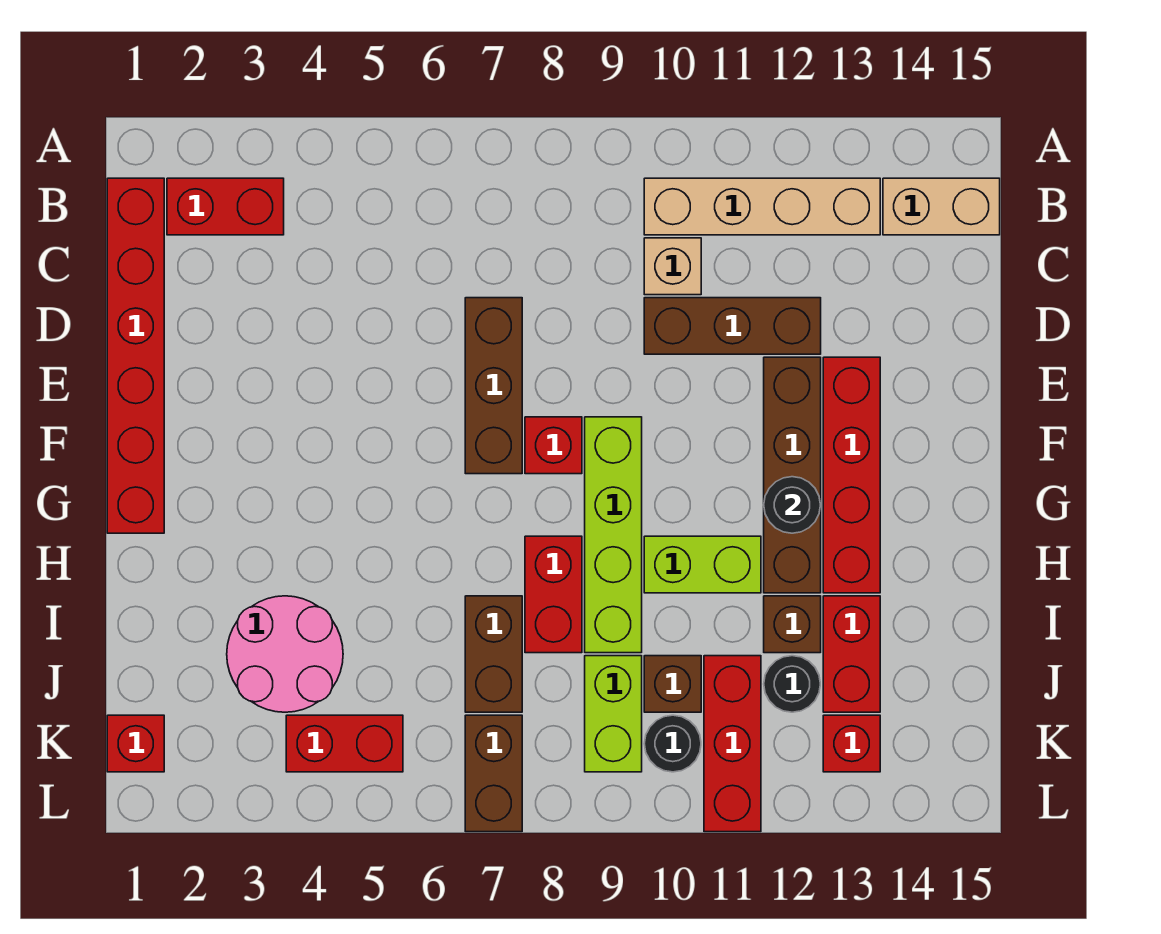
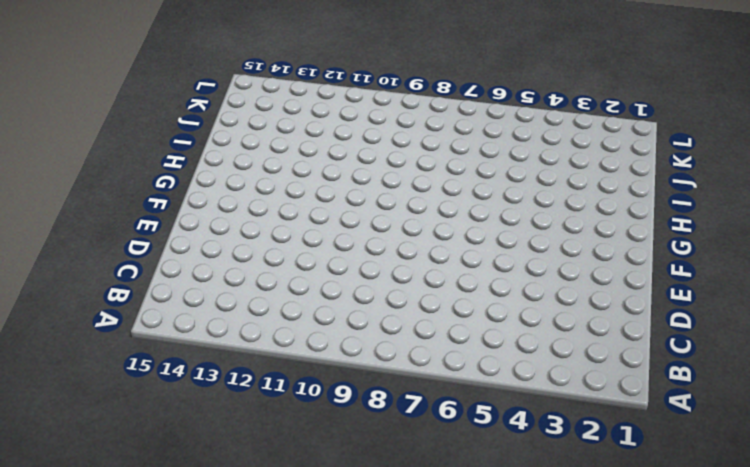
none -> red brick B1:G1 level 1
none -> red brick B2:B3 level 1
none -> tan brick B10:B13 level 1

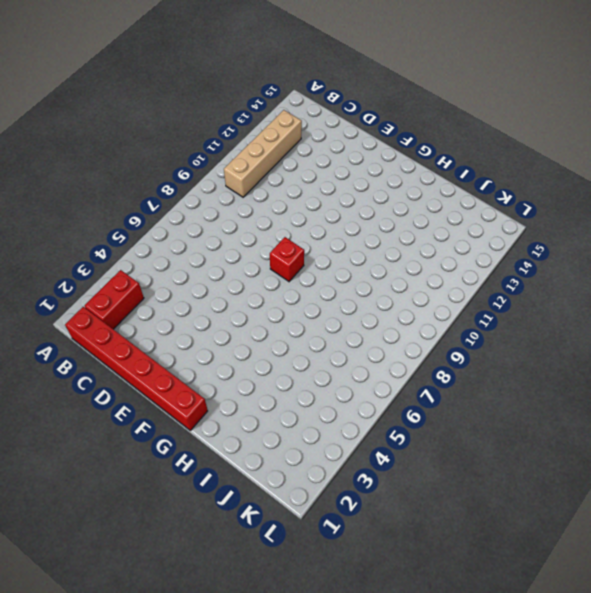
none -> tan brick B14:B15 level 1
none -> tan brick C10 level 1
none -> brown brick D7:F7 level 1

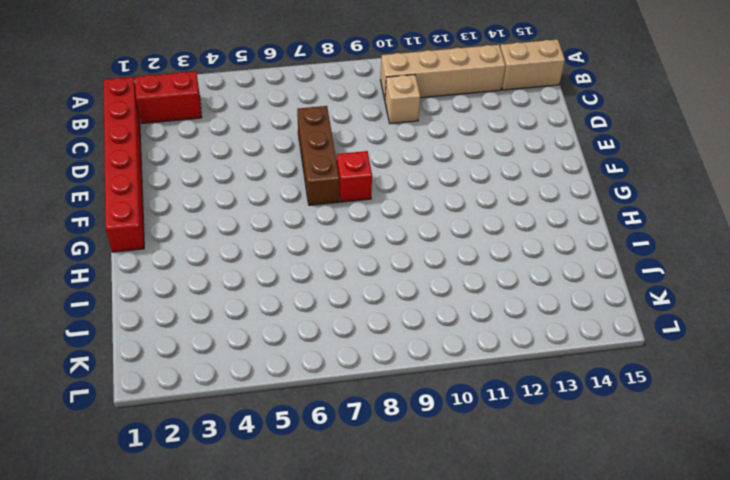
none -> brown brick D10:D12 level 1
none -> brown brick E12:H12 level 1
none -> red brick E13:H13 level 1

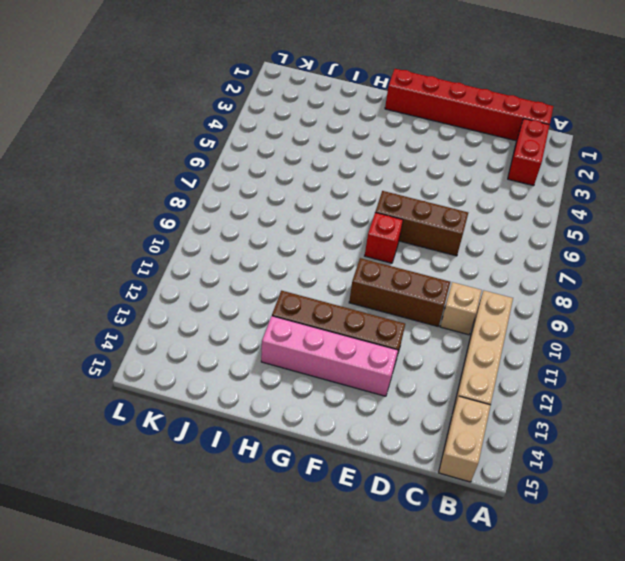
brown brick D10:F10 level 1 -> brown brick D10:D12 level 1
pink brick E13:H13 level 1 -> red brick E13:H13 level 1
none -> lime brick F9:I9 level 1
none -> red brick H8:I8 level 1
none -> lime brick H10:H11 level 1

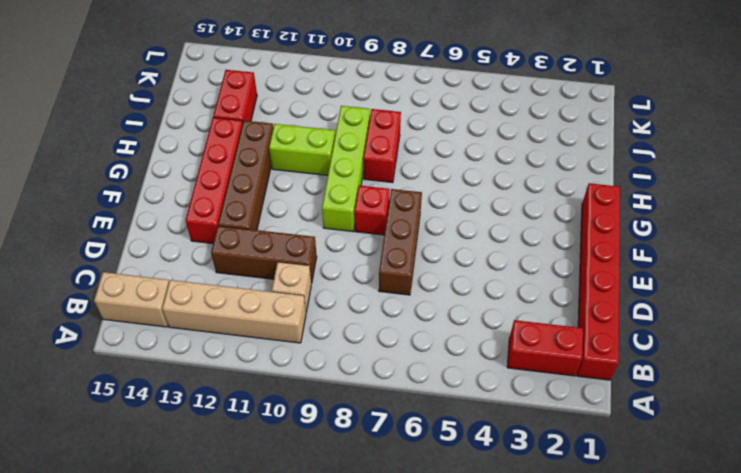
none -> pink round brick I3:J4 level 1
none -> brown brick I7:J7 level 1
none -> brown brick I12 level 1

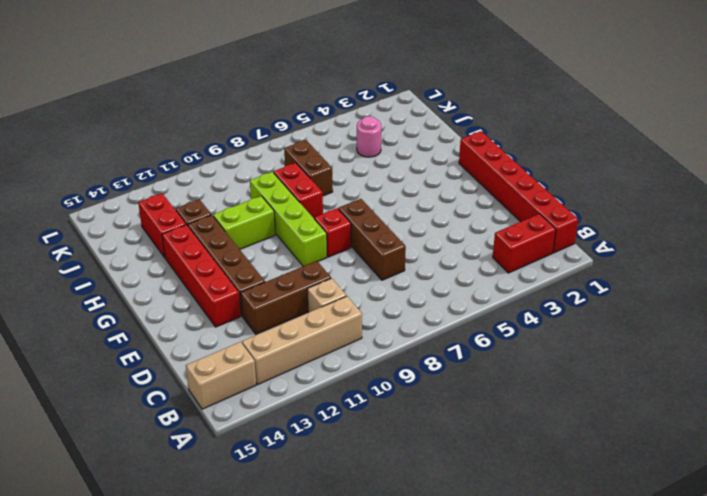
pink round brick J4 level 1 -> pink round brick I3:J4 level 1
none -> lime brick J9:K9 level 1
none -> brown brick J10 level 1
none -> red brick J11:L11 level 1

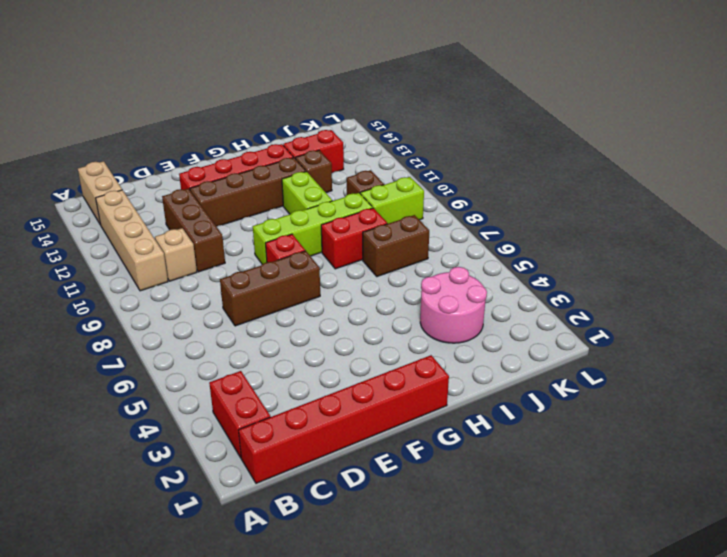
none -> red brick J11:L11 level 1
none -> black round brick J12 level 1
none -> red brick K1 level 1

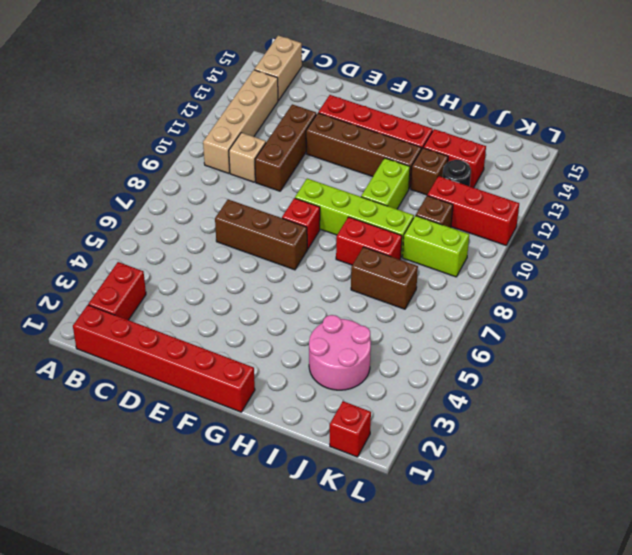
none -> red brick K4:K5 level 1
none -> brown brick K7:L7 level 1
none -> black round brick K10 level 1

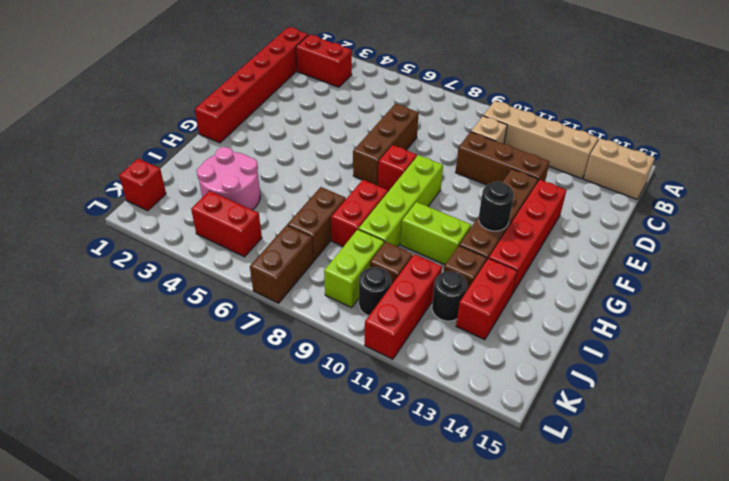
none -> red brick K13 level 1

